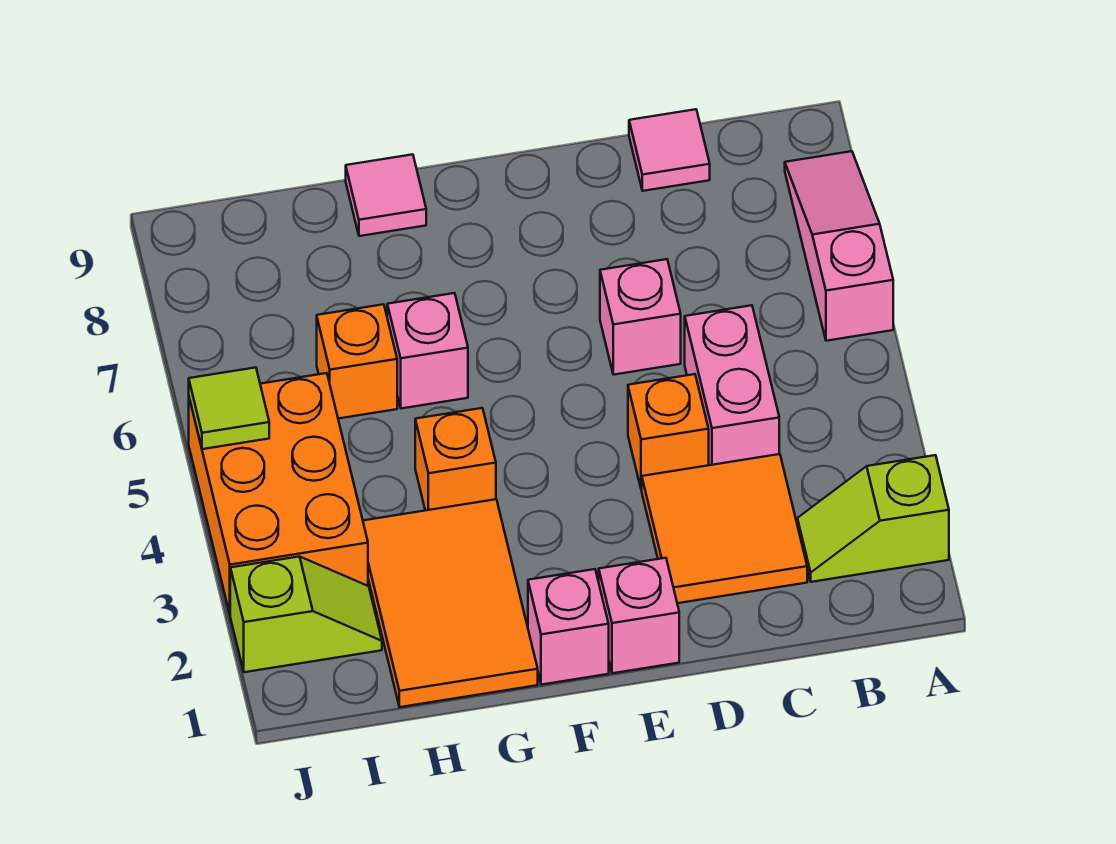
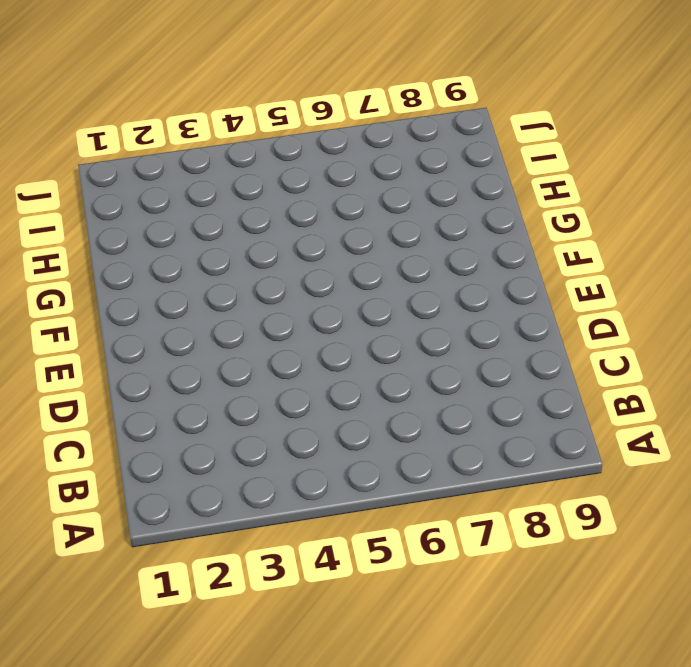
none -> lime slope A2:B2 level 1 top A
none -> pink slope A6:A8 level 1 top 6
none -> orange tile C2:D3 level 1

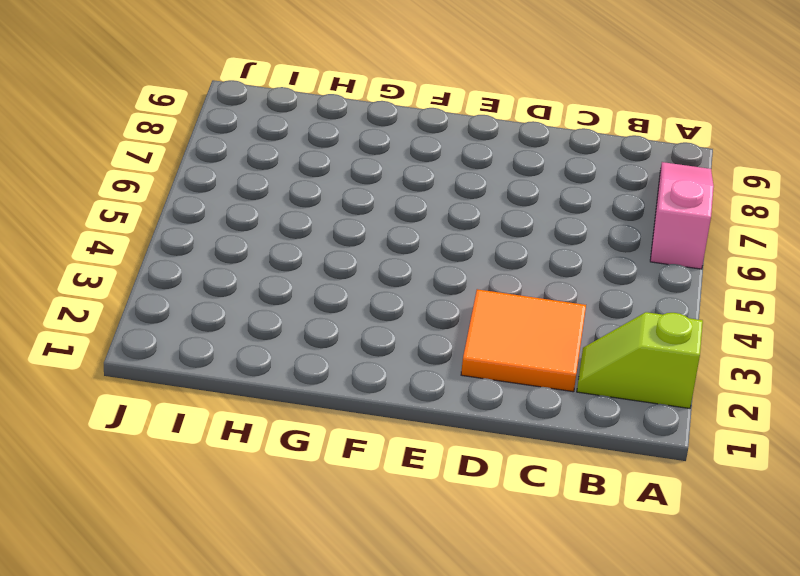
none -> pink brick C4:C5 level 1
none -> pink tile C9 level 1
none -> orange brick D4 level 1

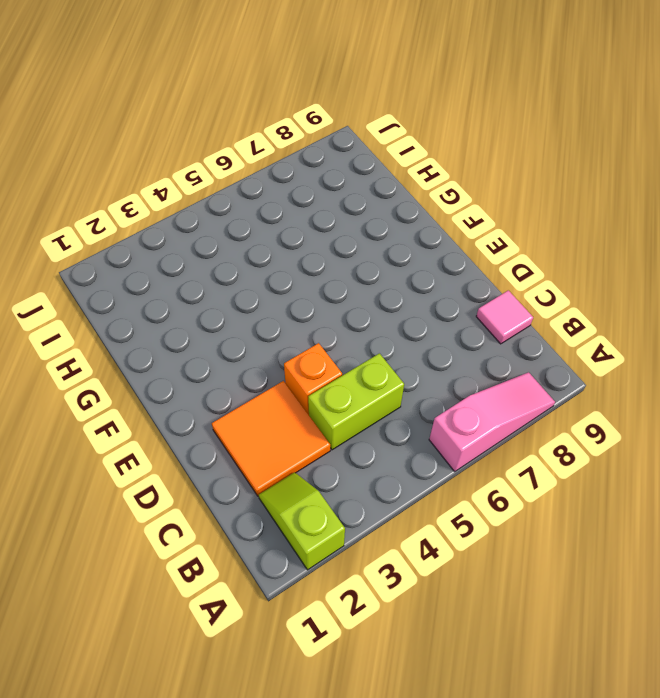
lime brick C4:C5 level 1 -> pink brick C4:C5 level 1
none -> pink brick D6 level 1
none -> pink brick E1 level 1
none -> pink brick F1 level 1

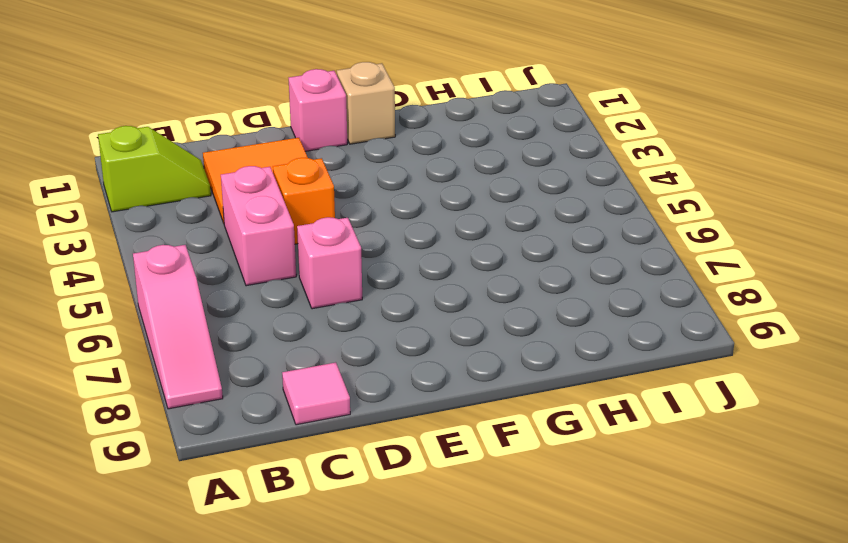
tan brick F1 level 1 -> pink brick F1 level 1
none -> orange tile G1:H3 level 1
none -> orange brick G4 level 1
none -> pink brick G6 level 1

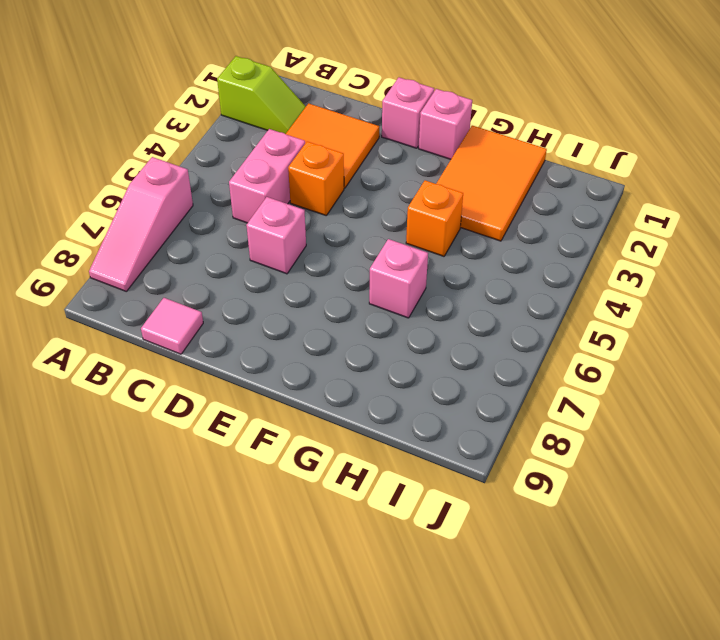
none -> pink tile G9 level 1
none -> orange brick H6 level 1
none -> lime slope I2:J2 level 1 top J

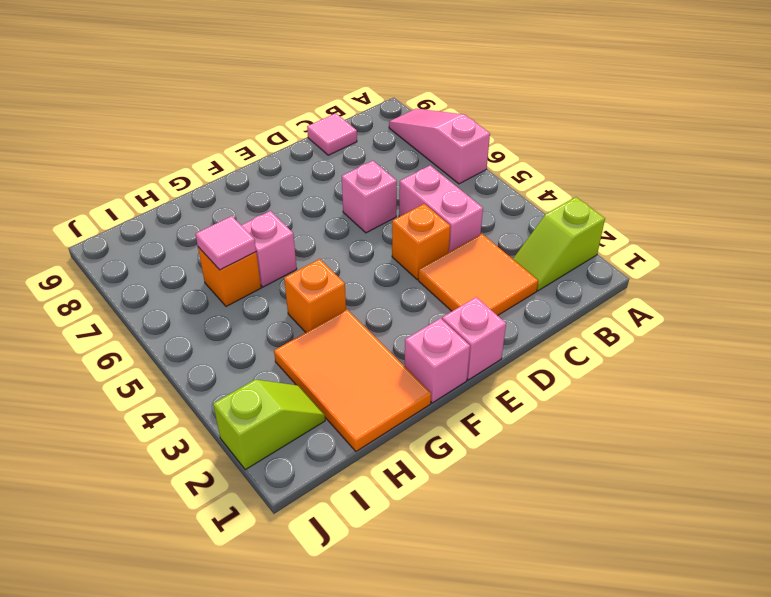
pink tile H6 level 2 -> pink tile G9 level 1
none -> orange brick I3:J5 level 1
none -> lime tile J5 level 2

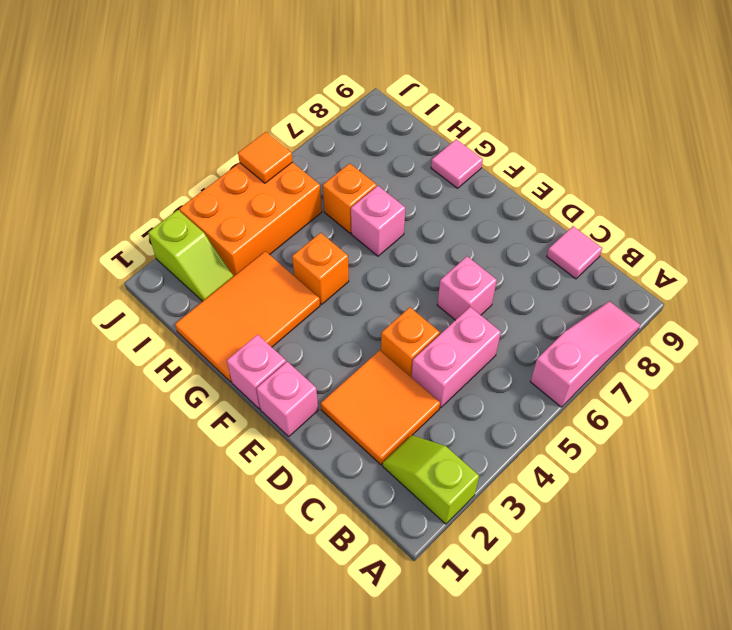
orange tile J5 level 2 -> lime tile J5 level 2

